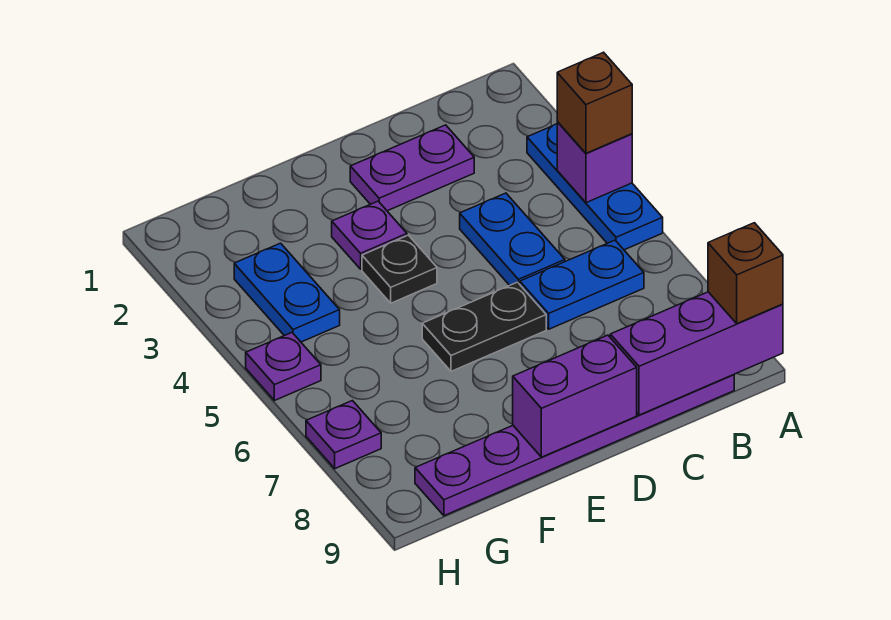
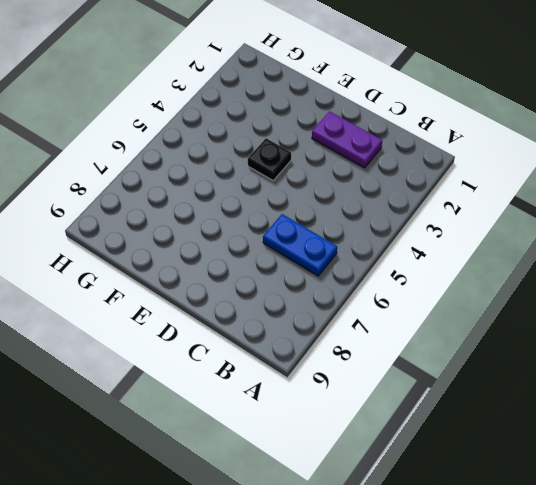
none -> blue plate A3:A5 level 1
none -> purple plate B9:G9 level 1
none -> blue plate C4:C5 level 1

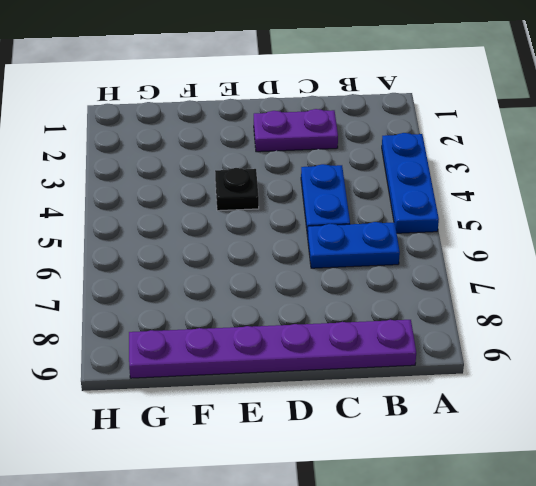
none -> black plate D6:E6 level 1
none -> purple plate E3 level 1
none -> blue plate G3:G4 level 1

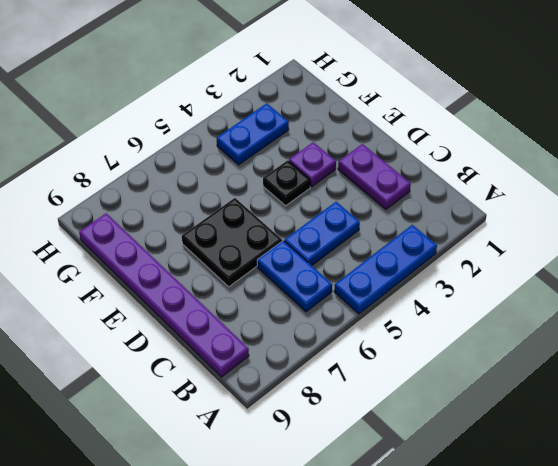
black plate D6:E7 level 1 -> black plate D6:E6 level 1
none -> purple plate H5 level 1
none -> purple plate H7 level 1
none -> purple brick A4 level 2

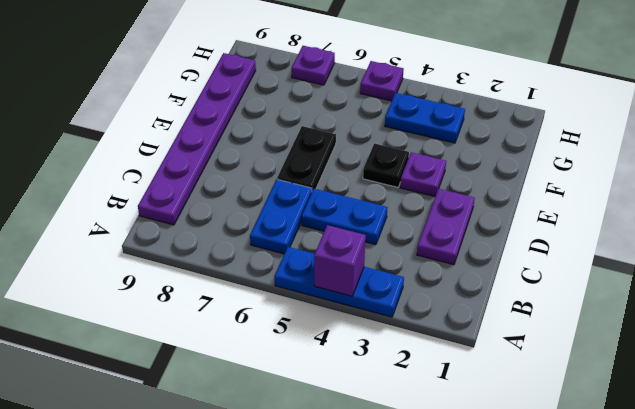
none -> purple brick A9:C9 level 2
none -> purple brick D9:E9 level 2
none -> brown brick A4 level 3

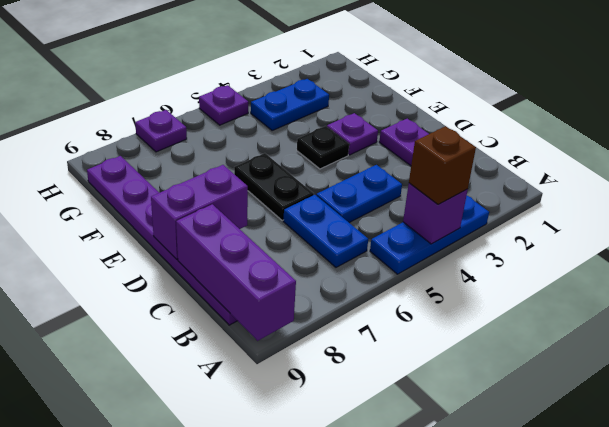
purple brick D8:D9 level 2 -> purple brick D9:E9 level 2
none -> brown brick A9 level 3

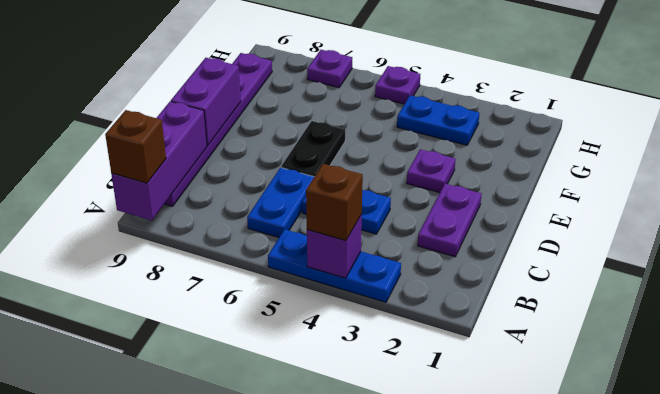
none -> black plate E4 level 1

